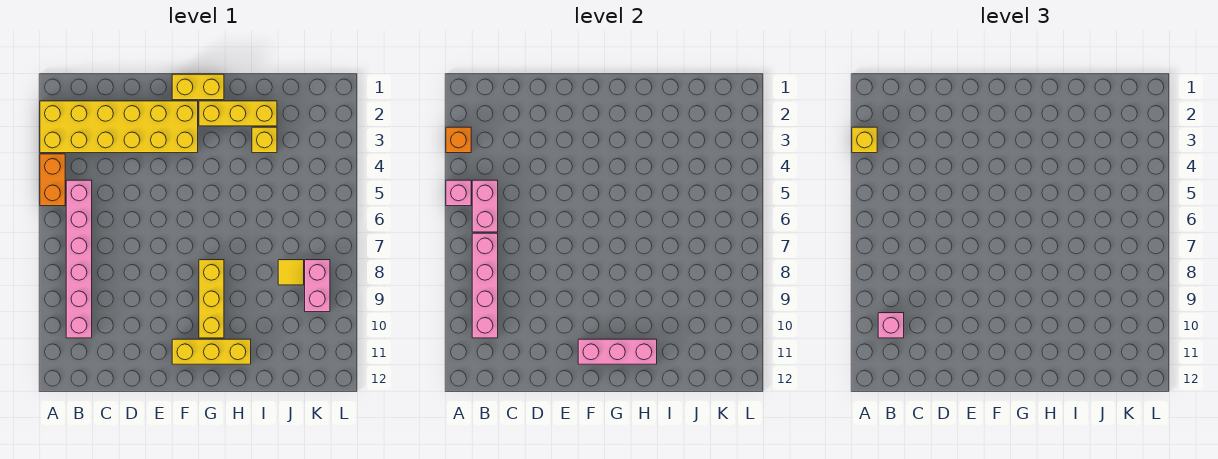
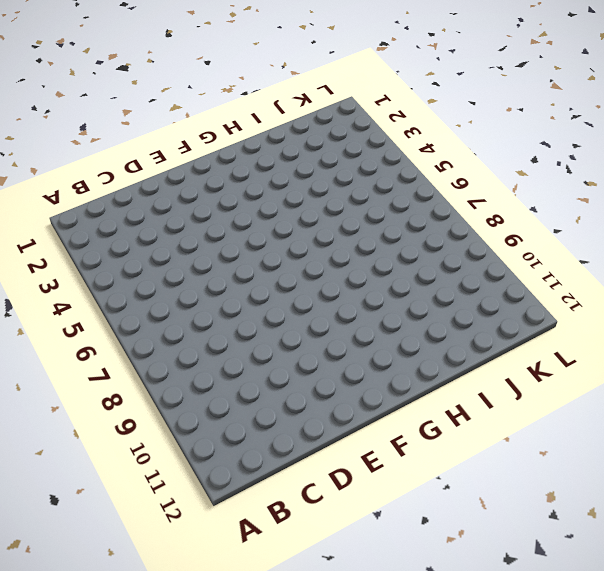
none -> yellow brick A2:F3 level 1
none -> orange brick A4:A5 level 1
none -> pink brick B5:B10 level 1

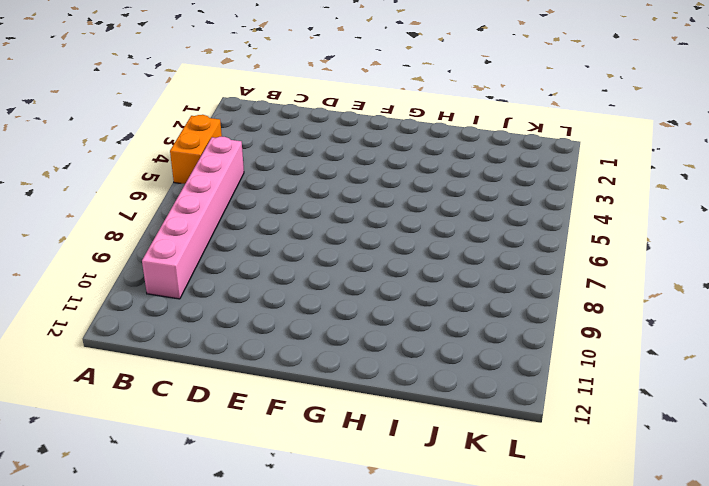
none -> yellow brick A2:F3 level 1
none -> yellow brick F1:G1 level 1
none -> yellow brick F11:H11 level 1

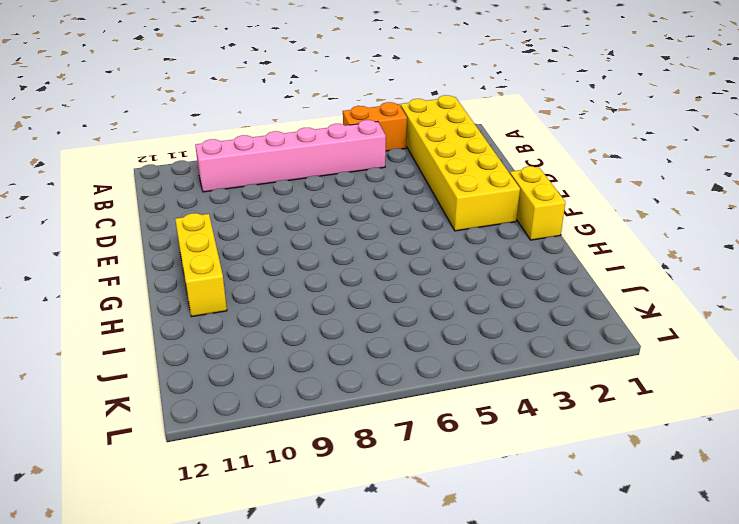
none -> yellow brick G2:I2 level 1
none -> yellow brick G8:G10 level 1
none -> yellow brick I3 level 1

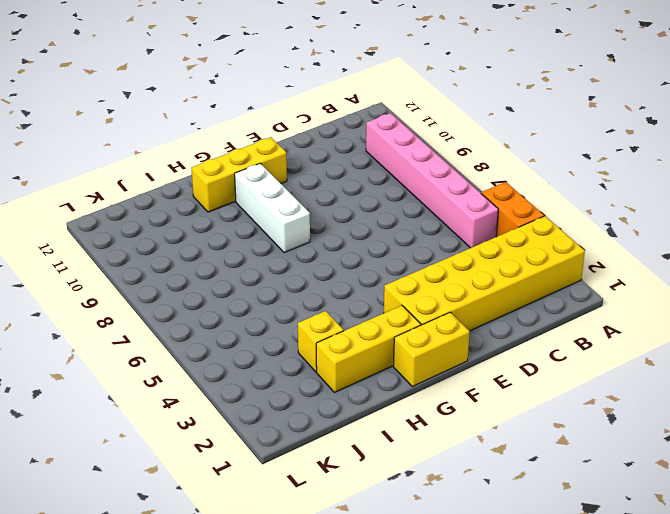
white brick G8:G10 level 1 -> yellow brick G8:G10 level 1
none -> yellow tile J8 level 1
none -> pink brick K8:K9 level 1
none -> orange brick A3 level 2

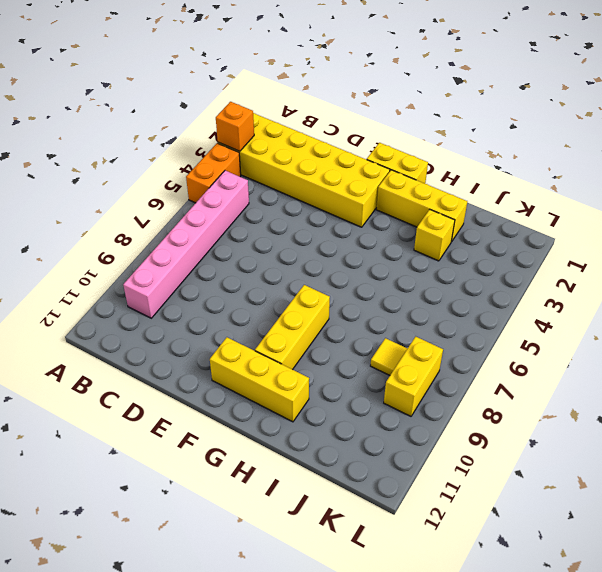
yellow brick K8:K9 level 1 -> pink brick K8:K9 level 1
none -> pink brick A5 level 2
none -> pink brick B5:B6 level 2
none -> pink brick B7:B10 level 2

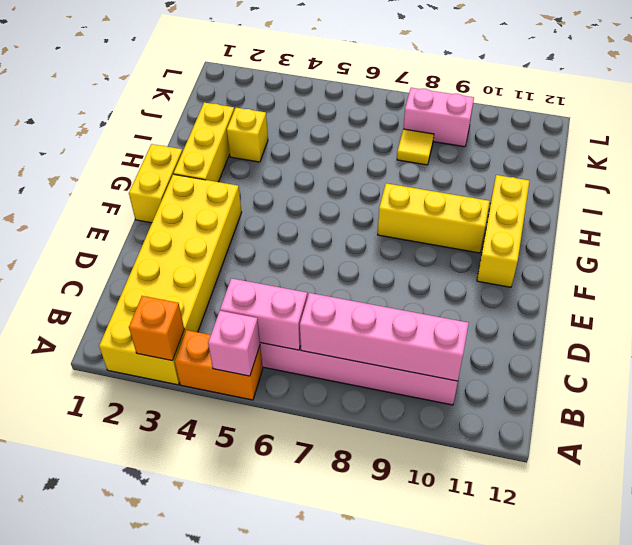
none -> pink brick F11:H11 level 2
none -> yellow brick A3 level 3
none -> pink brick B10 level 3

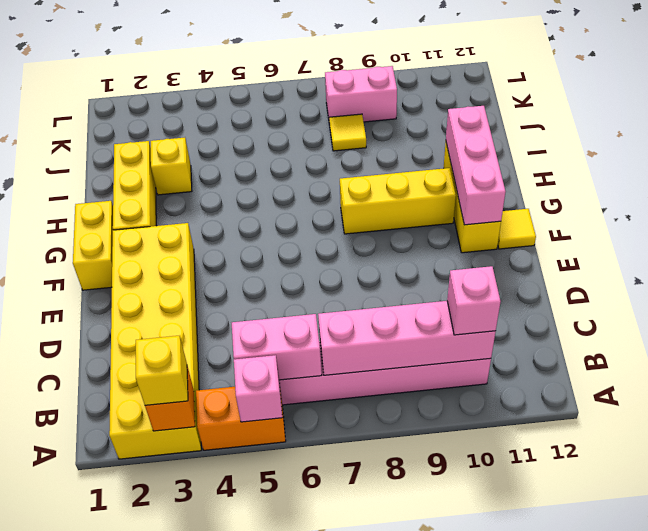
yellow tile F12 level 1 -> none

